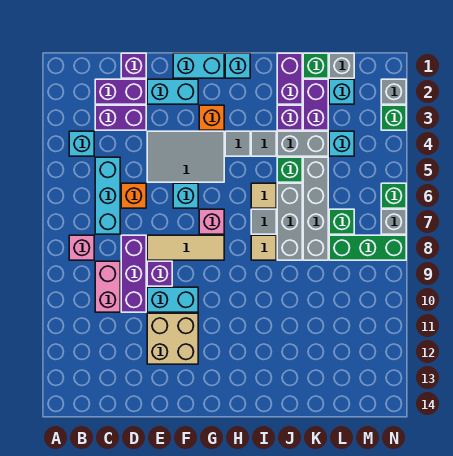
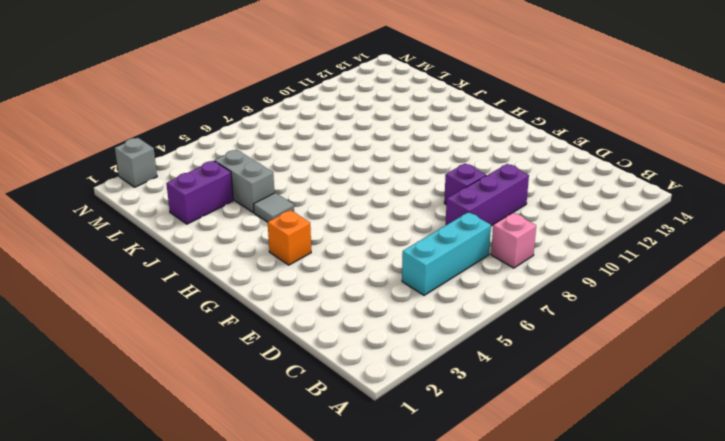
none -> cyan brick B4 level 1
none -> purple brick C2:D2 level 1
none -> purple brick C3:D3 level 1
none -> pink brick C9:C10 level 1

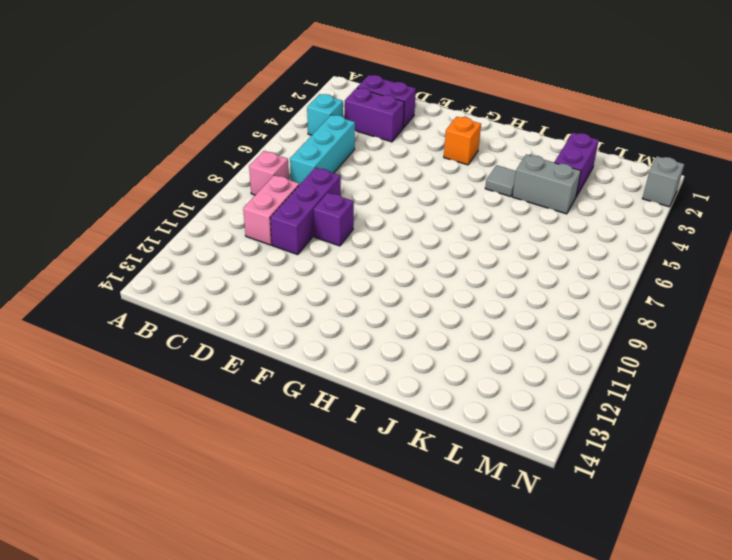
none -> purple brick D1 level 1
none -> orange brick D6 level 1
none -> cyan brick E2:F2 level 1
none -> grey tile E4:G5 level 1

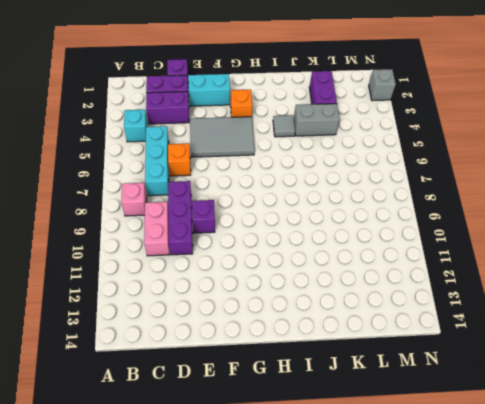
none -> tan tile E8:G8 level 1
none -> cyan brick E10:F10 level 1
none -> tan brick E11:F12 level 1
none -> cyan brick F1:G1 level 1

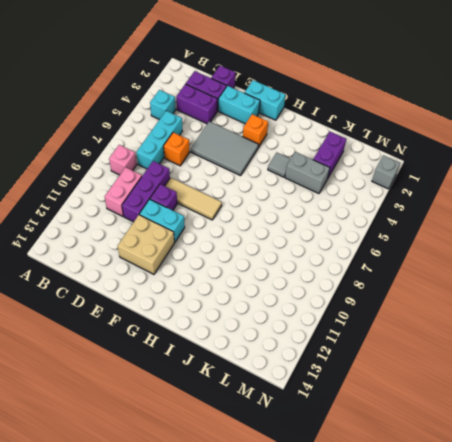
none -> cyan brick F6 level 1
none -> pink brick G7 level 1
none -> cyan brick H1 level 1
none -> grey tile H4 level 1

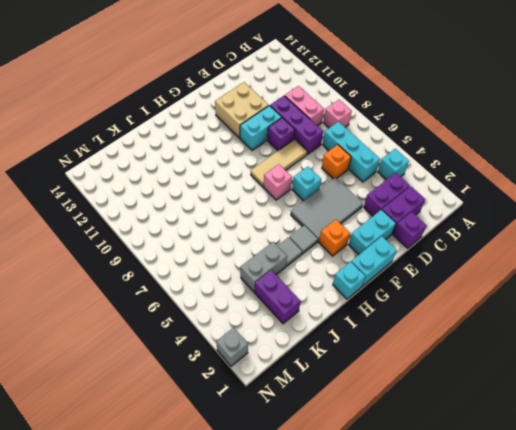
none -> tan tile I6 level 1
none -> grey tile I7 level 1
none -> tan tile I8 level 1
none -> purple brick J1:J2 level 1

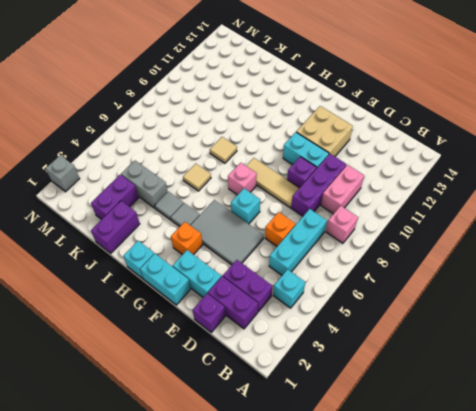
none -> grey tile I7 level 1
none -> purple brick J3 level 1
none -> green brick J5 level 1
none -> grey brick J6:J8 level 1

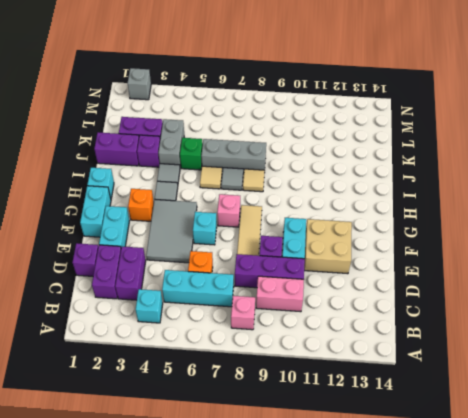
none -> green brick K1 level 1
none -> grey brick K5:K8 level 1
none -> grey brick L1 level 1
none -> cyan brick L2 level 1

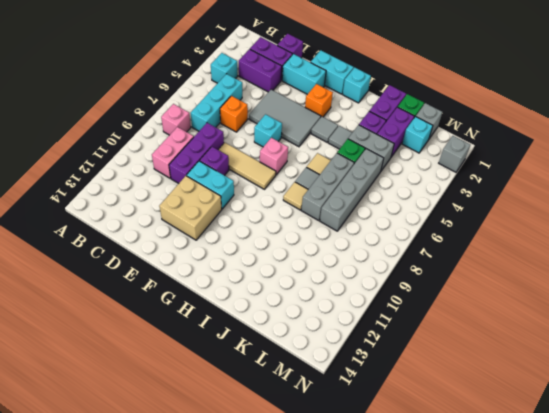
none -> cyan brick L4 level 1
none -> green brick L7 level 1
none -> green brick L8:N8 level 1
none -> green brick N3 level 1

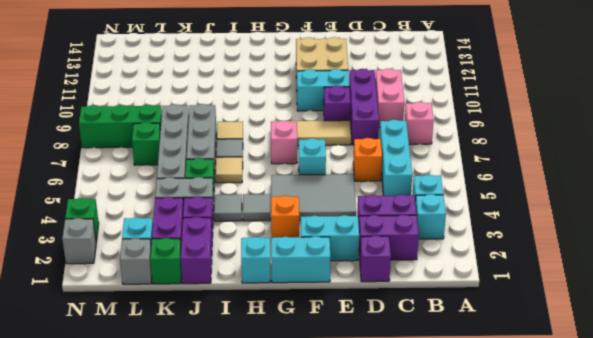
cyan brick B3 level 1 -> cyan brick L4 level 1
none -> green brick N6 level 1
none -> grey brick N7 level 1

